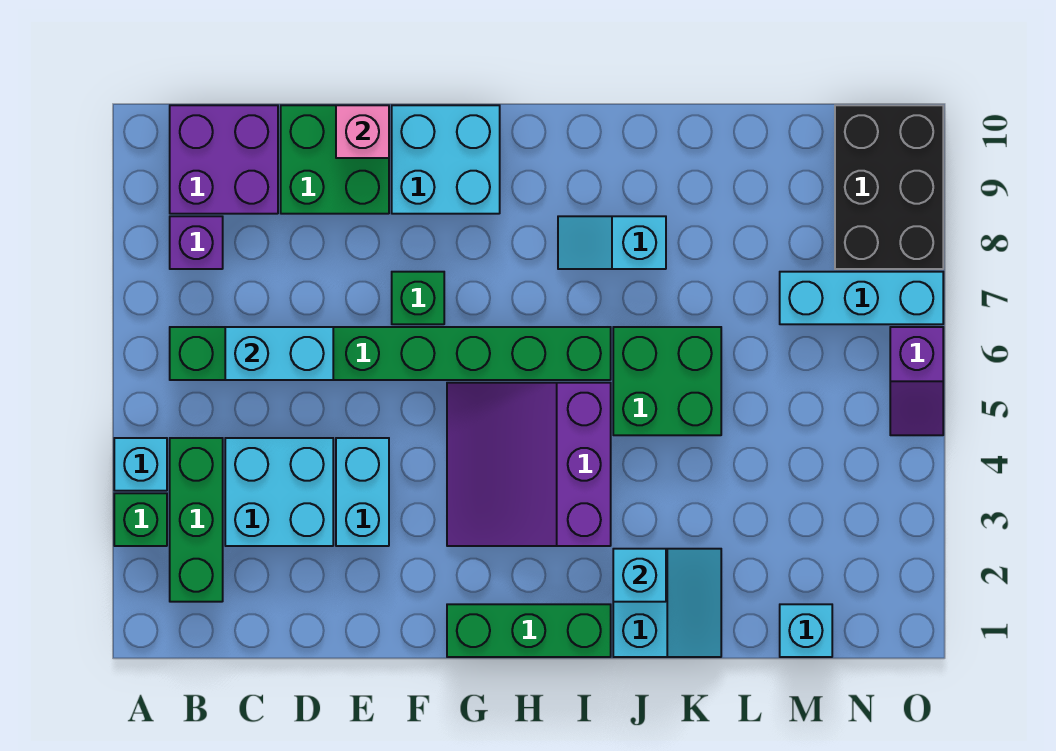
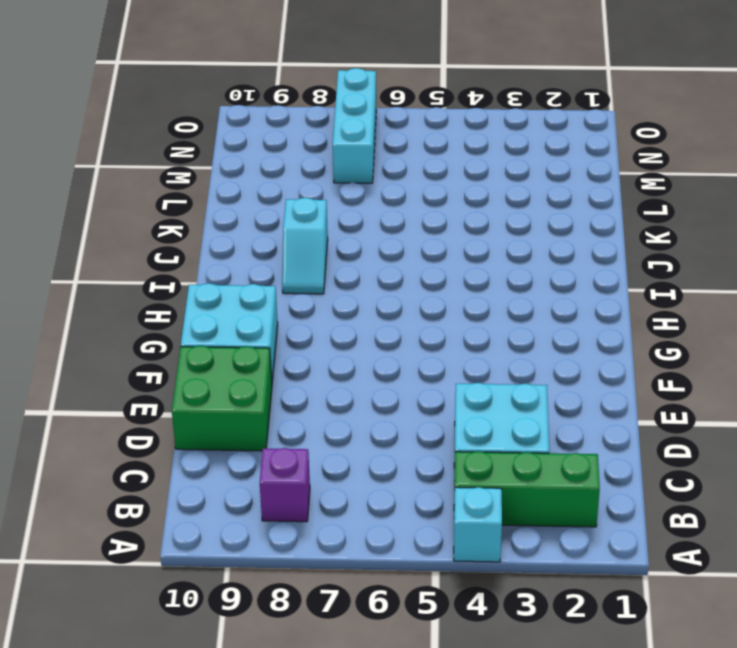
none -> green brick A3 level 1
none -> green brick B6:I6 level 1
none -> purple brick B9:C10 level 1

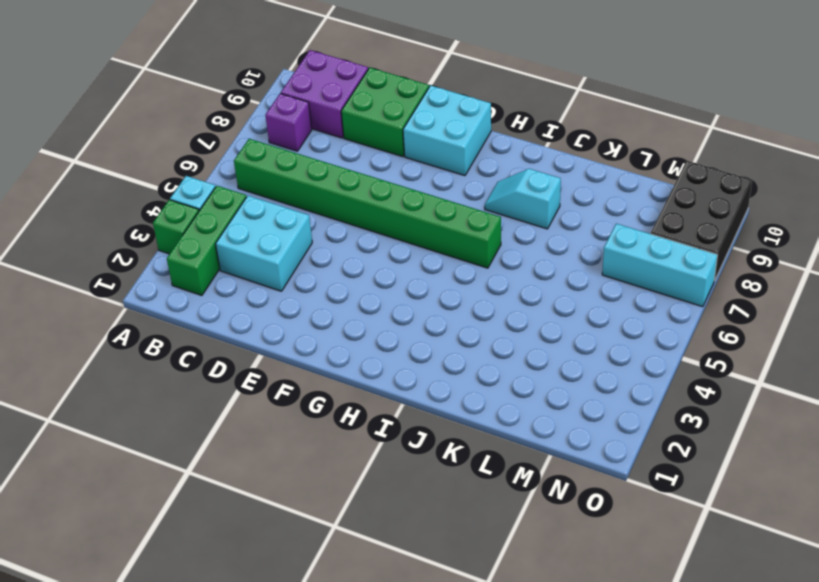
none -> cyan brick E3:E4 level 1
none -> green brick F7 level 1
none -> green brick G1:I1 level 1

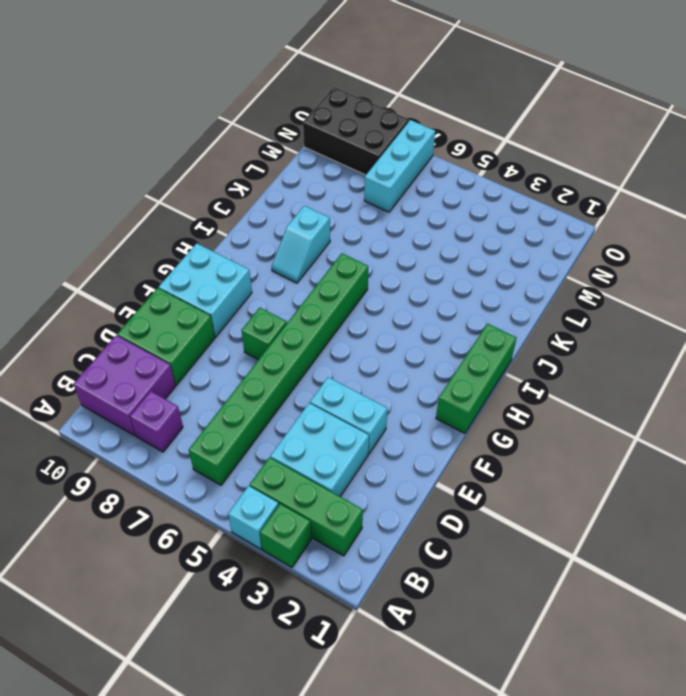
none -> purple slope G3:I5 level 1 top I
none -> cyan slope J1:K2 level 1 top J
none -> green brick J5:K6 level 1

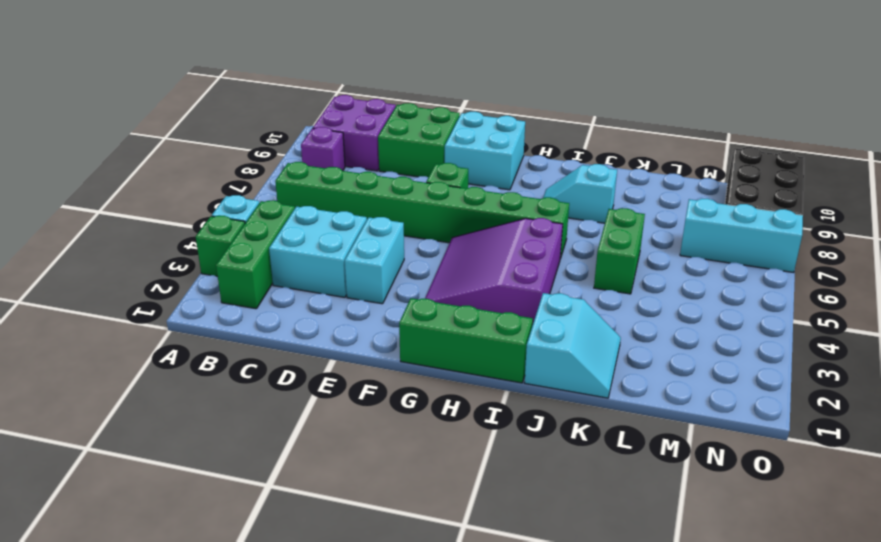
green brick K5:K6 level 1 -> green brick J5:K6 level 1
none -> cyan brick M1 level 1
none -> purple slope O5:O6 level 1 top 6
none -> cyan brick C6:D6 level 2

